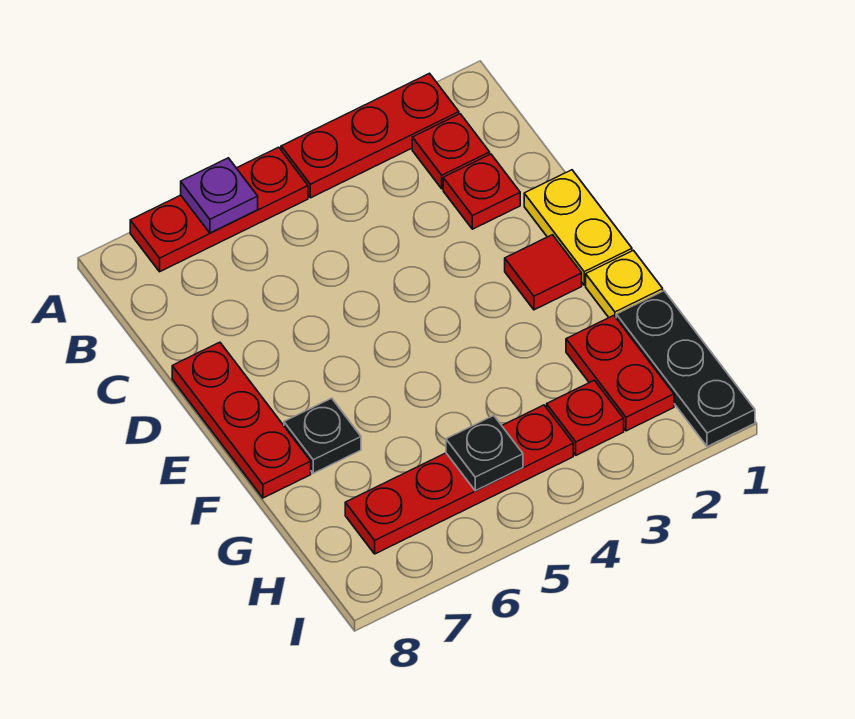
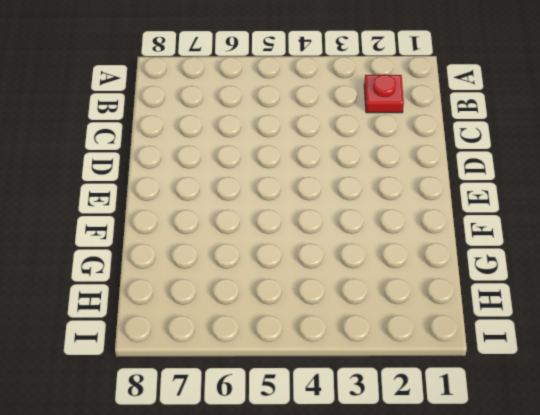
none -> red plate A2:A4 level 1
none -> red plate A5:A7 level 1
none -> red plate C2 level 1

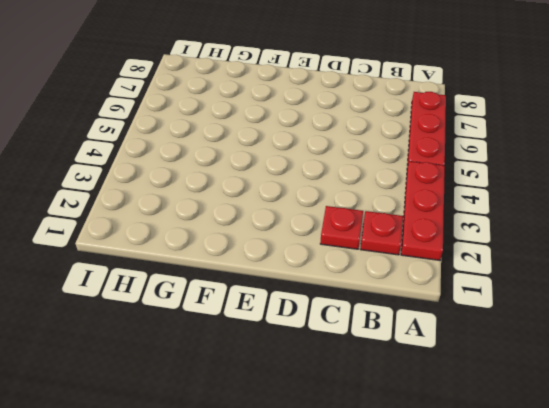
none -> yellow plate D1:E1 level 1
none -> red plate D8:F8 level 1
none -> red tile E2 level 1

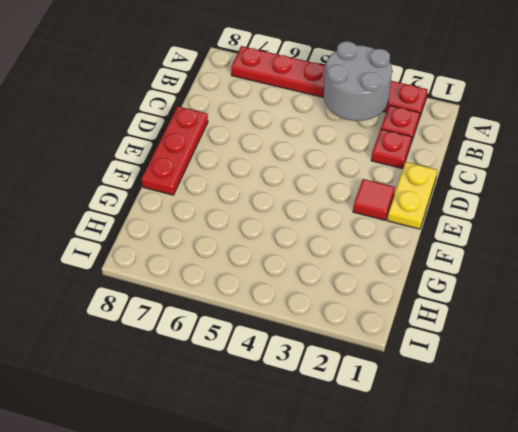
grey round brick A3:B4 level 2 -> none
none -> yellow plate F1 level 1
none -> black plate F7 level 1
none -> black plate G1:I1 level 1

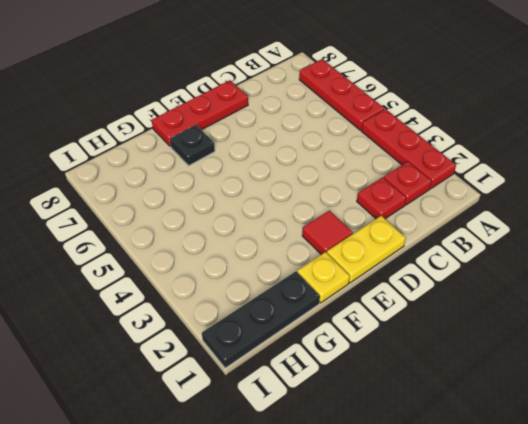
none -> red plate G2:H2 level 1
none -> red plate H3 level 1
none -> red plate H4:H7 level 1

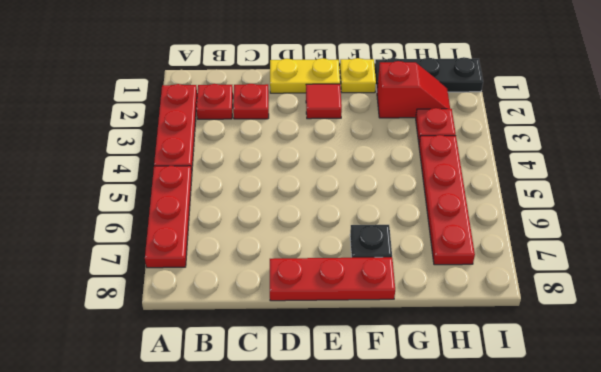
red slope G2:H2 level 1 top G -> red plate G2:H2 level 1
none -> purple plate A6 level 2
none -> black plate H5 level 2

